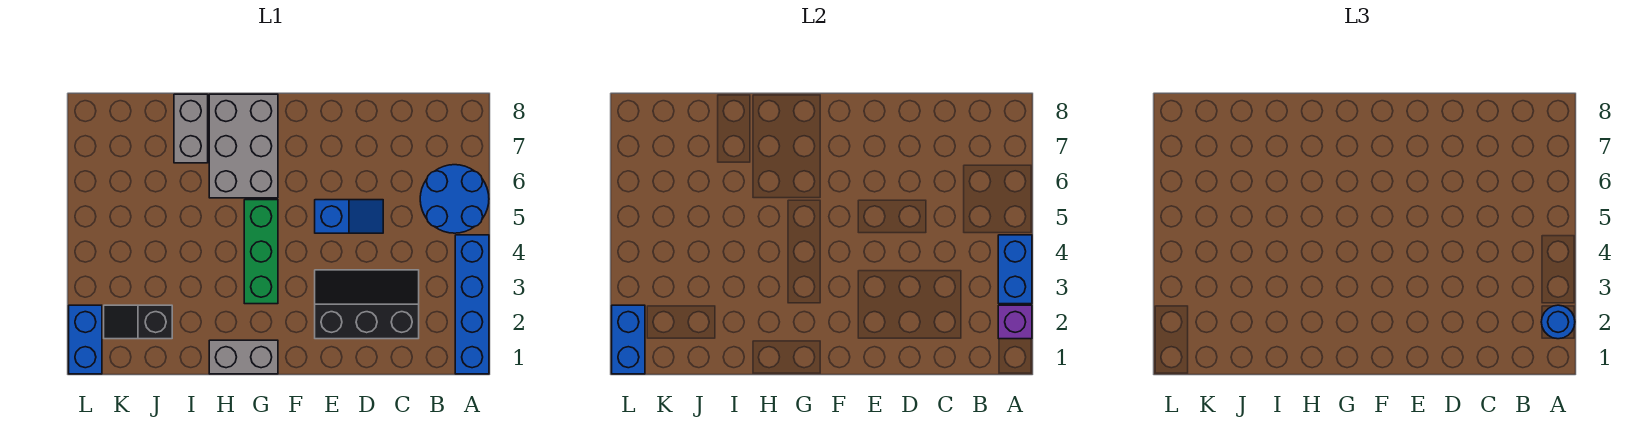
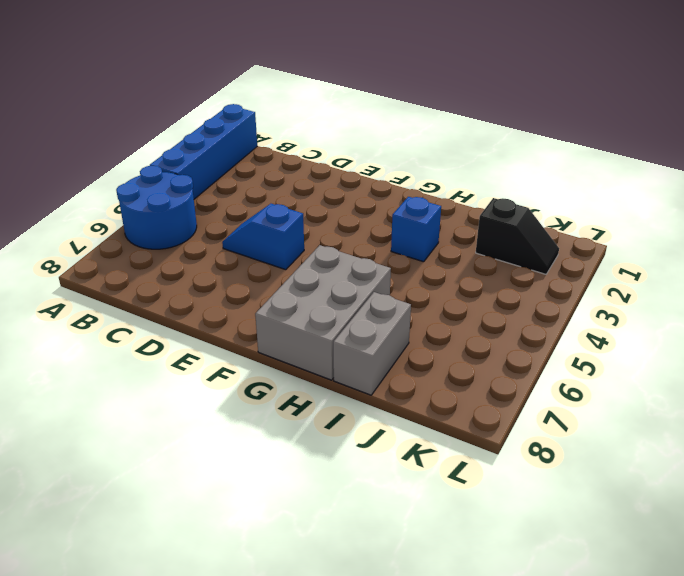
blue brick H3 level 1 -> none
none -> black slope C2:E3 level 1 top 2
none -> grey brick G1:H1 level 1
none -> green brick G3:G5 level 1

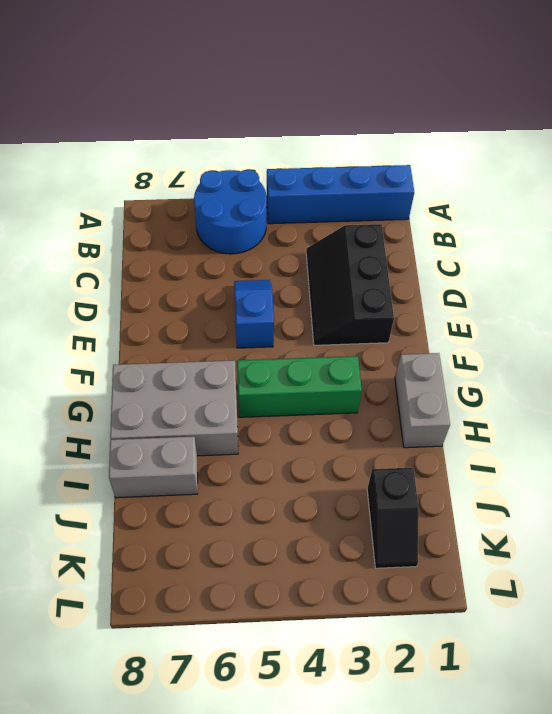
none -> blue brick L1:L2 level 1
none -> purple brick A2 level 2
none -> blue brick A3:A4 level 2

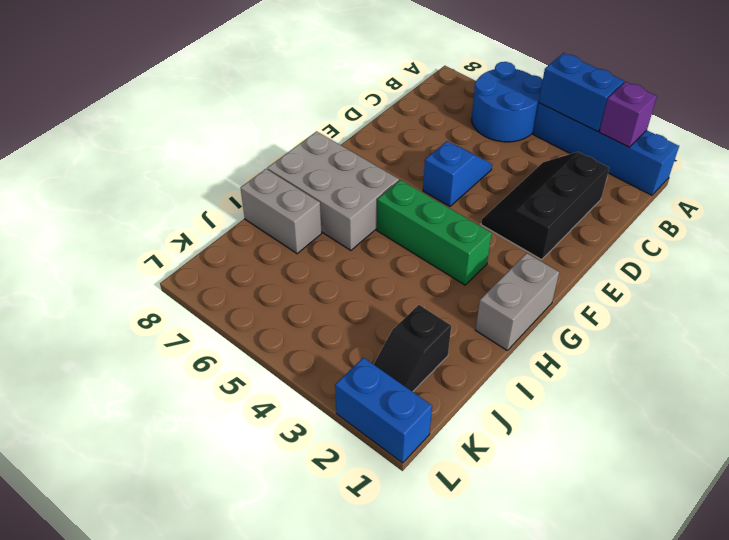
none -> blue brick L1:L2 level 2
none -> blue round brick A2 level 3

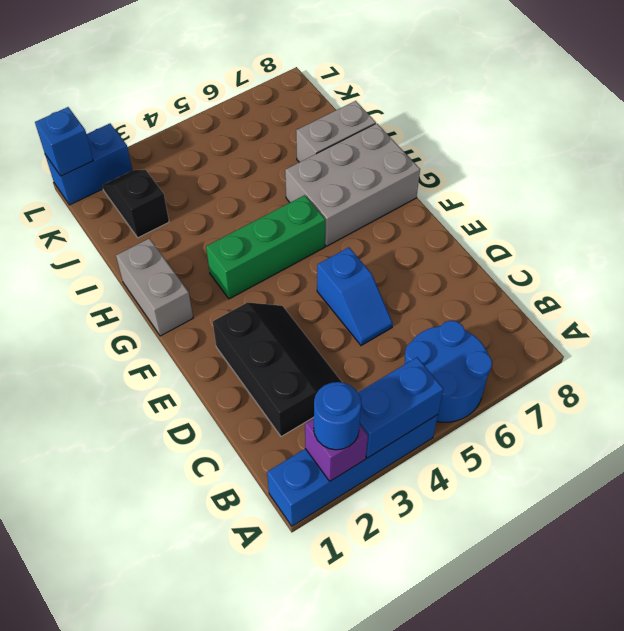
blue brick L1 level 2 -> blue brick L1:L2 level 2

